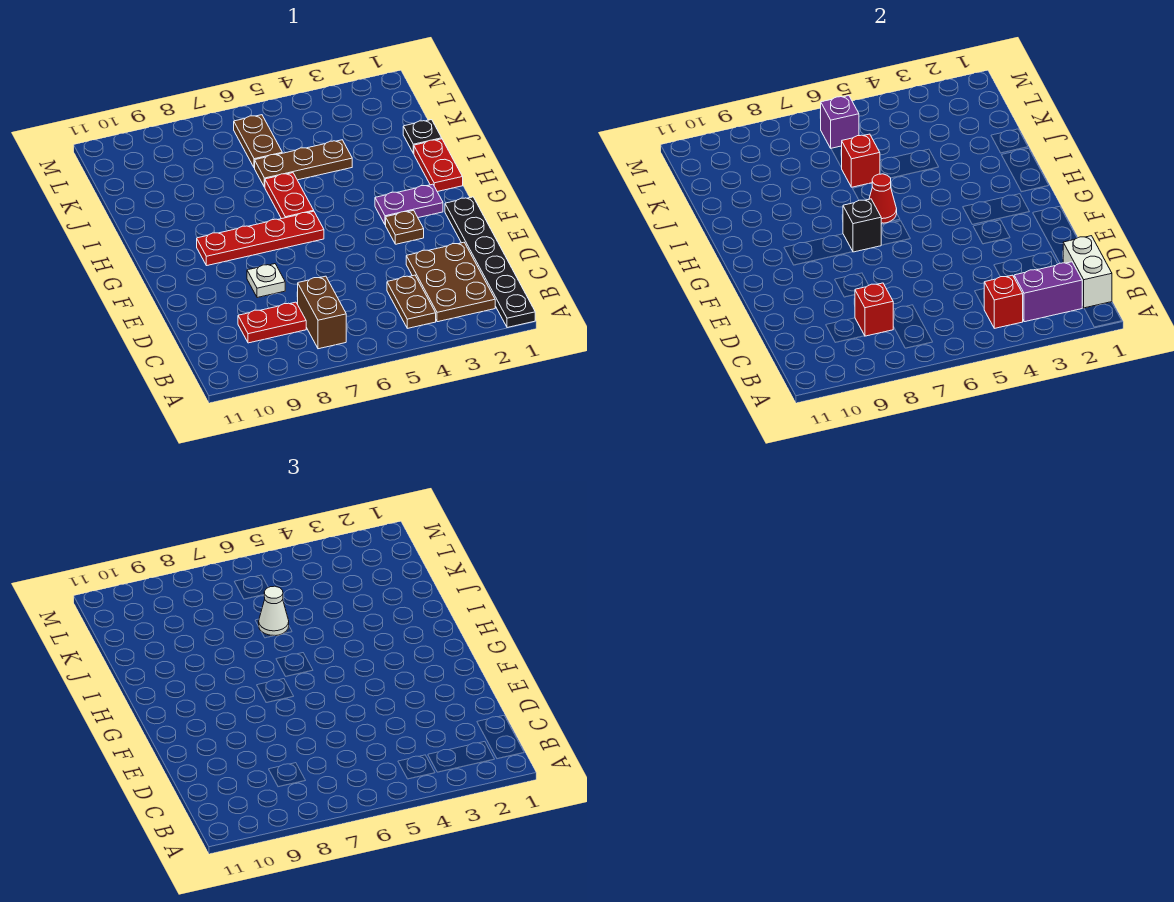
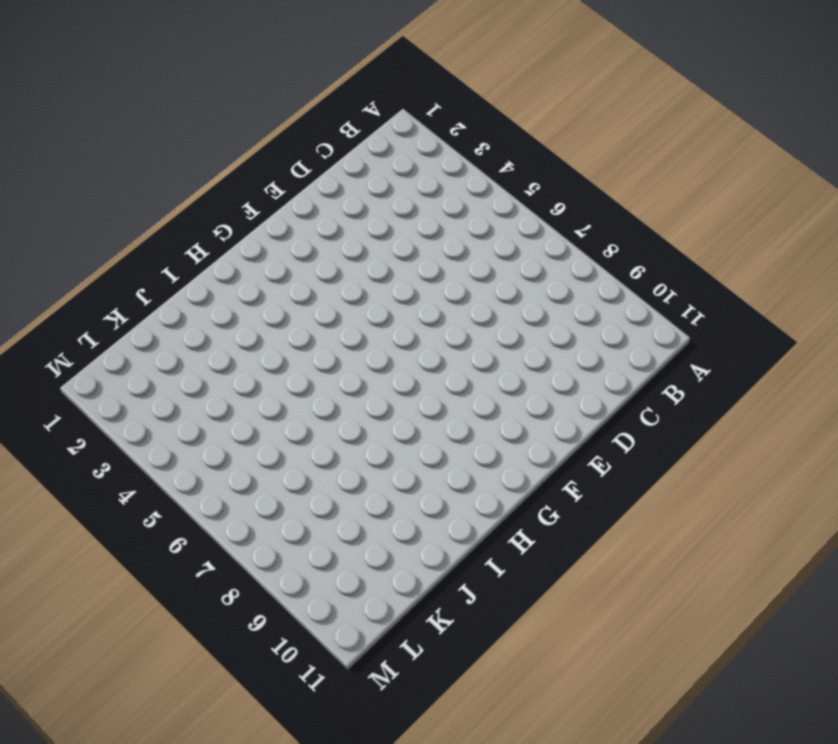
none -> black plate A1:F1 level 1
none -> brown plate B2:D3 level 1
none -> brown plate B4:C4 level 1

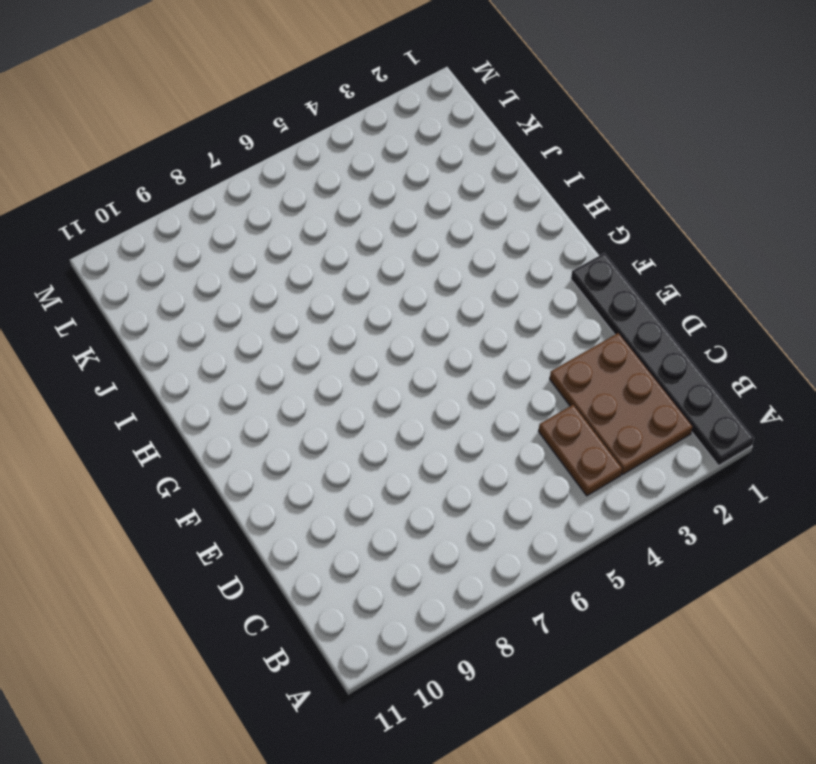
none -> brown brick B7:C7 level 1
none -> red plate C8:C9 level 1
none -> white plate E8 level 1

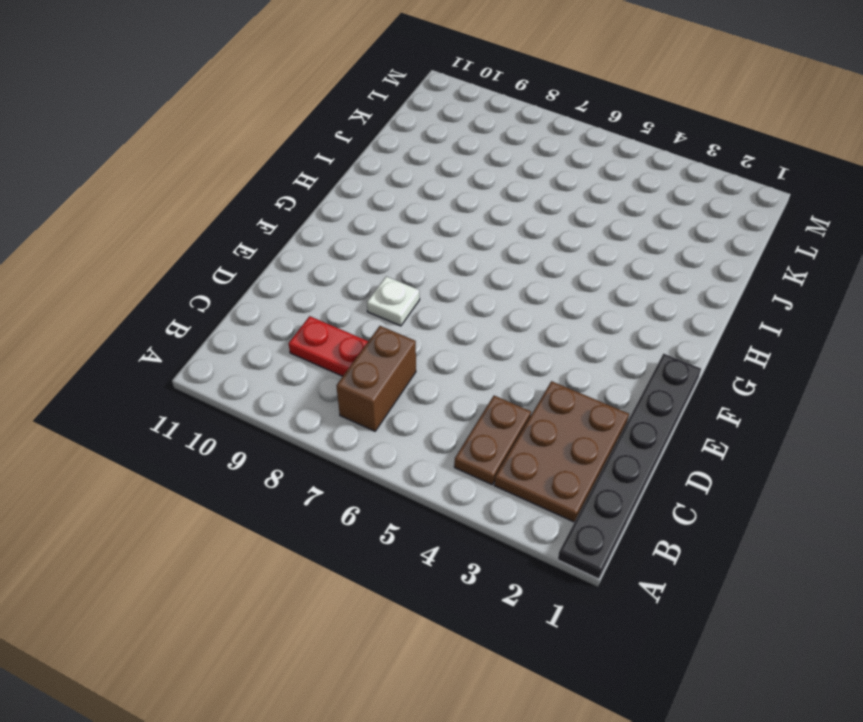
none -> brown plate F3 level 1
none -> purple plate G2:G3 level 1
none -> red plate G6:G9 level 1

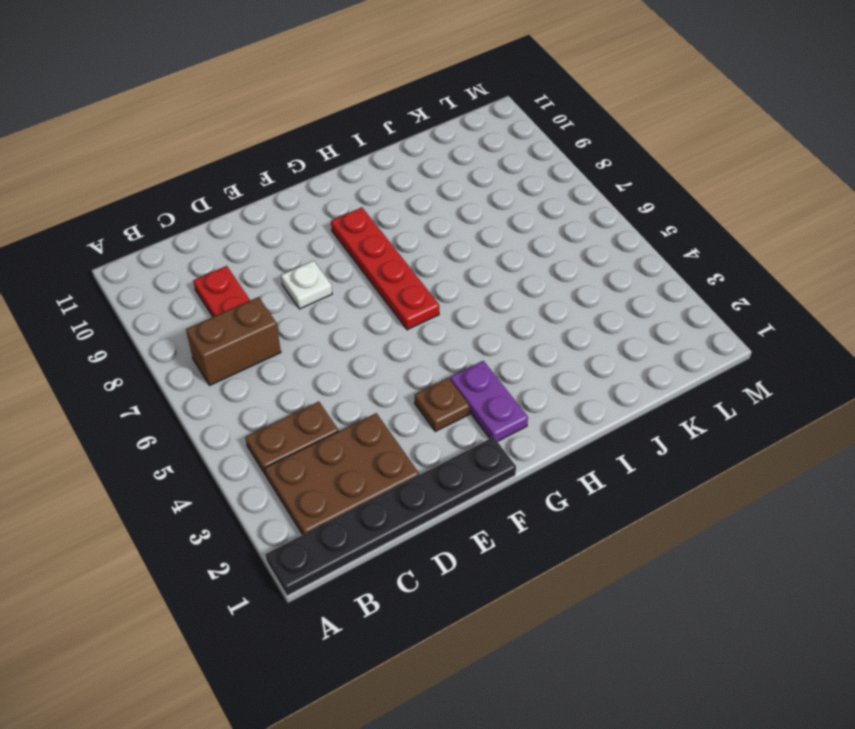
none -> red plate H1:I1 level 1
none -> red plate H6:I6 level 1
none -> black plate J1 level 1

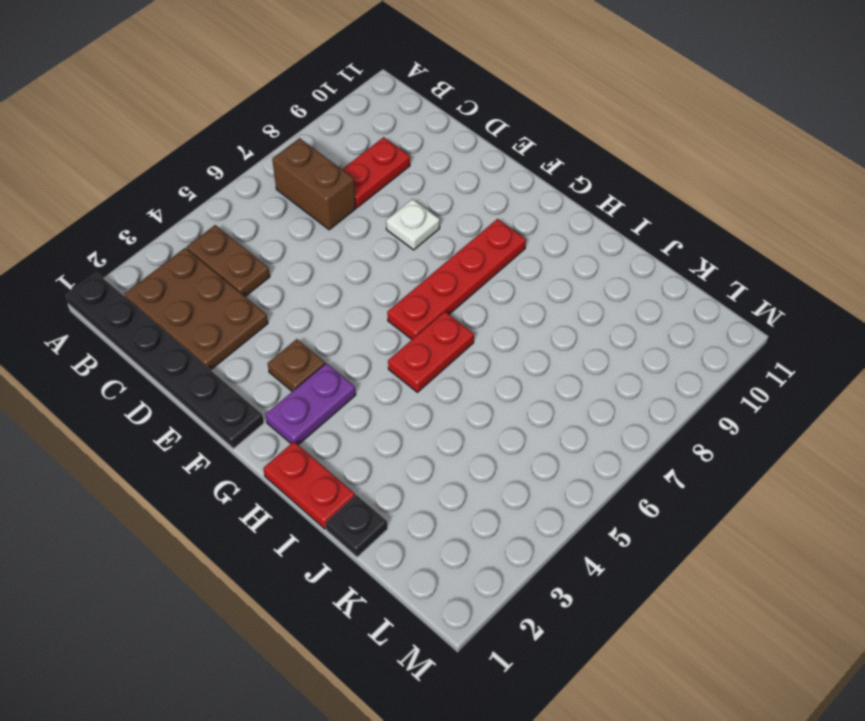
red plate H5:H6 level 1 -> red plate H6:I6 level 1
none -> brown plate J4:J6 level 1
none -> brown plate K6:L6 level 1
none -> white brick B1:C1 level 2

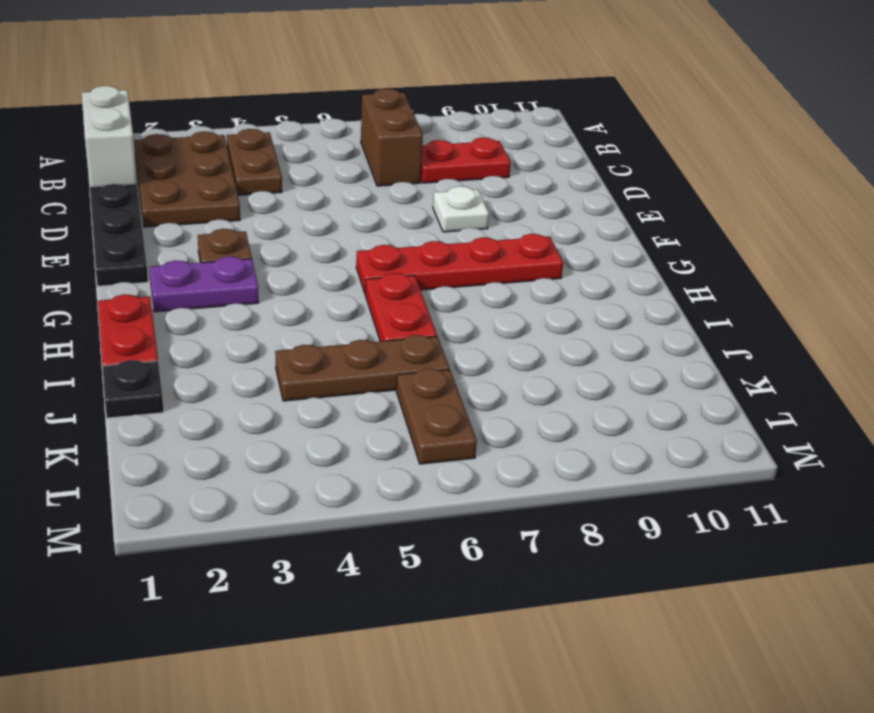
none -> purple brick B2:B3 level 2
none -> red brick B4 level 2
none -> red brick C8 level 2

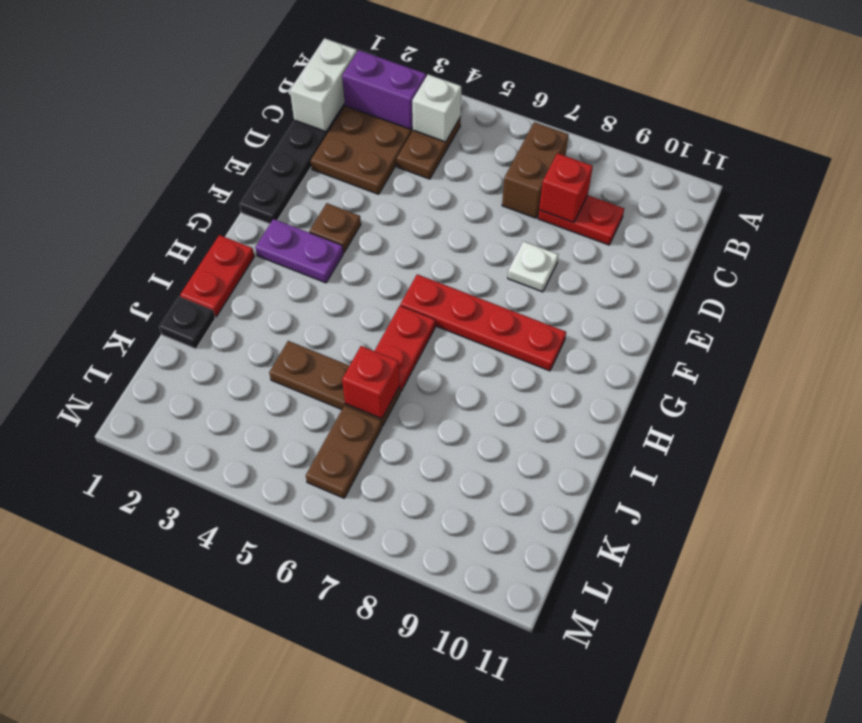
white brick B4 level 2 -> red brick B4 level 2
none -> black brick G7 level 2
none -> red cone H6 level 2
none -> purple brick L6 level 2

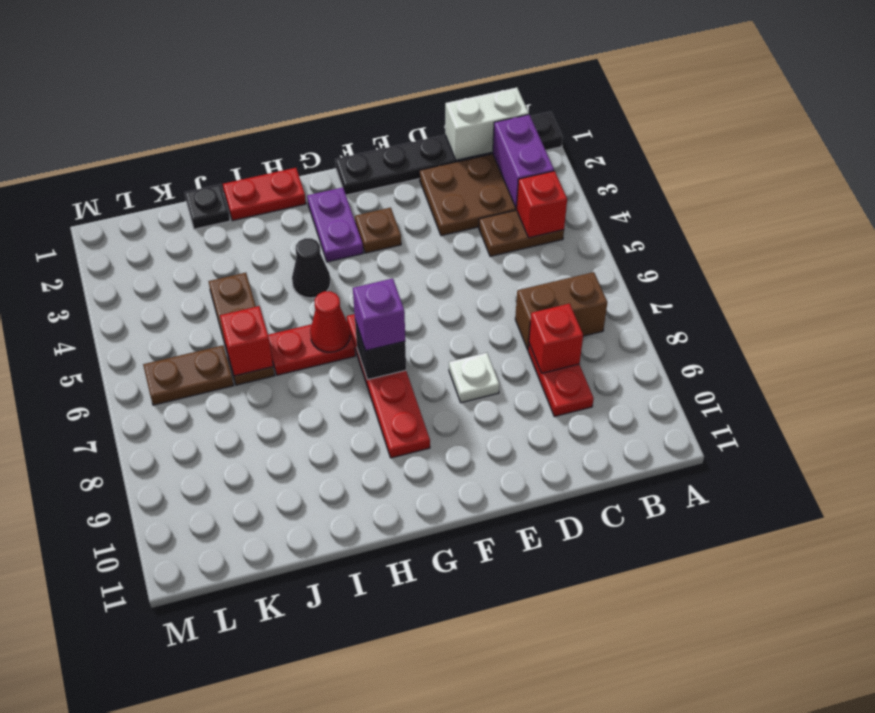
purple brick G7 level 3 -> purple brick L6 level 2
black cone H4 level 1 -> none
none -> white cone J6 level 3

